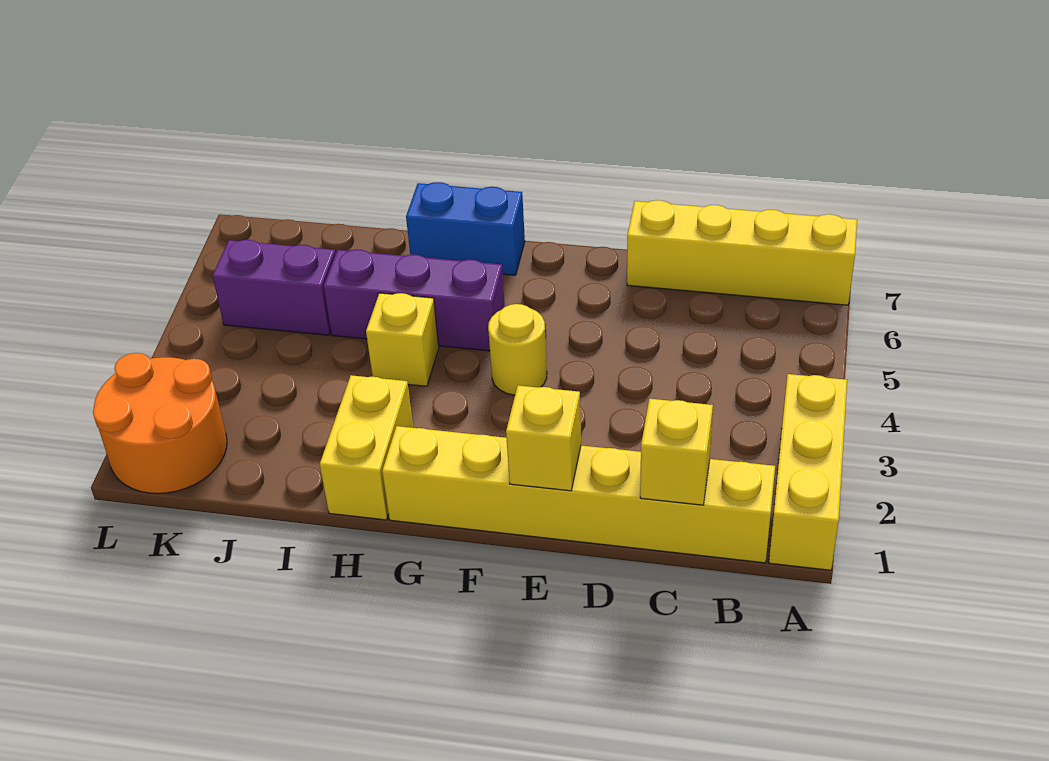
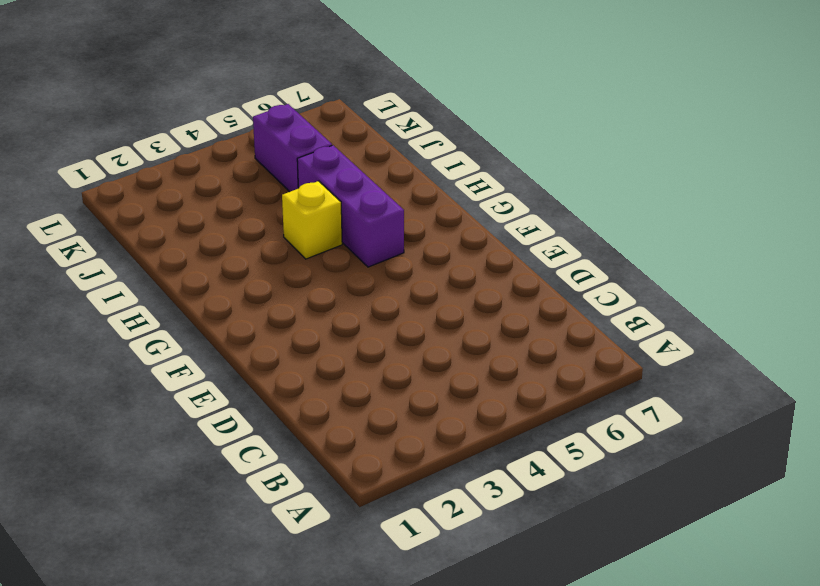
none -> yellow brick A1:A3 level 1
none -> yellow brick A7:D7 level 1
none -> yellow brick B1:G1 level 1

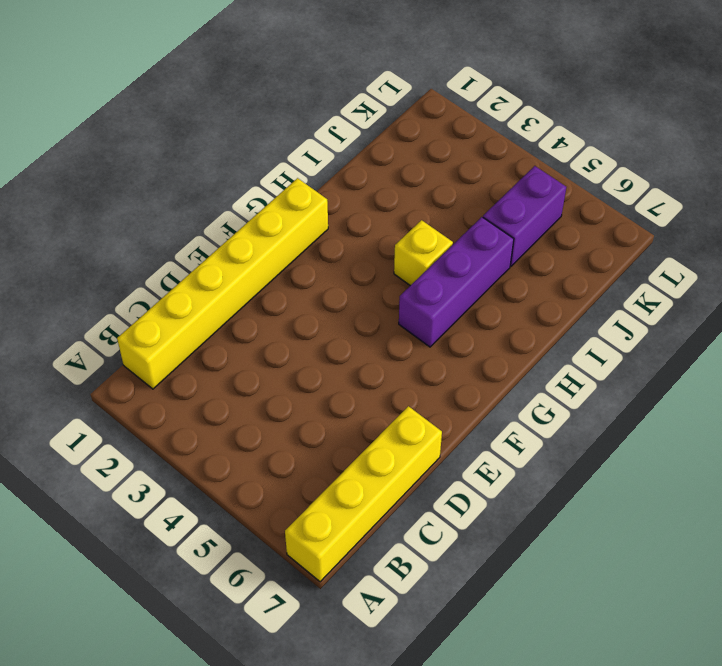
none -> yellow brick A1:A3 level 1
none -> yellow round brick F4 level 1
none -> blue brick G7:H7 level 1

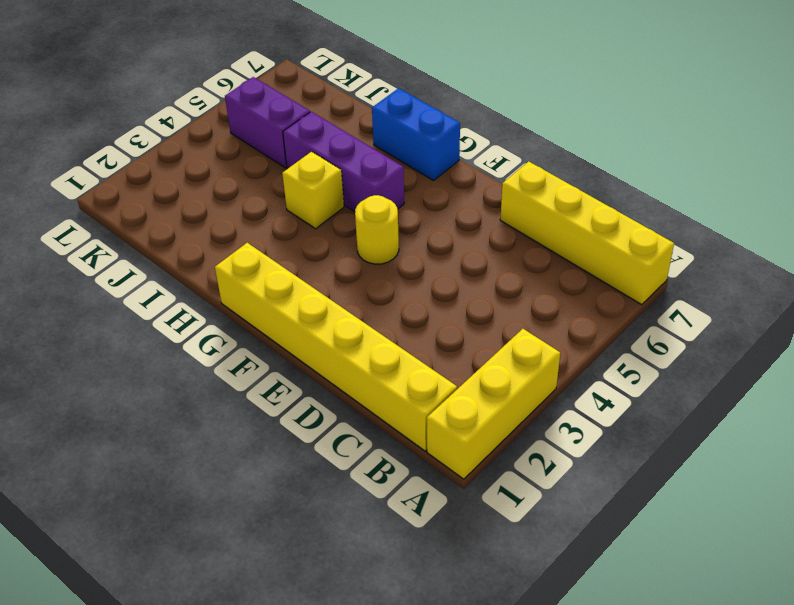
none -> yellow brick H1:H2 level 1
none -> orange round brick K1:L2 level 1
none -> yellow brick C1 level 2

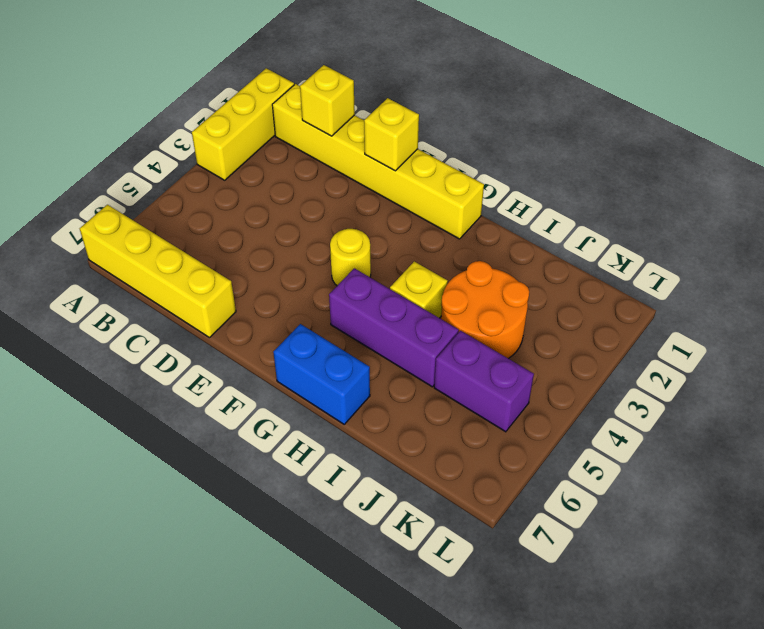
orange round brick I3:J4 level 1 -> orange round brick K1:L2 level 1
none -> yellow brick H1:H2 level 1

